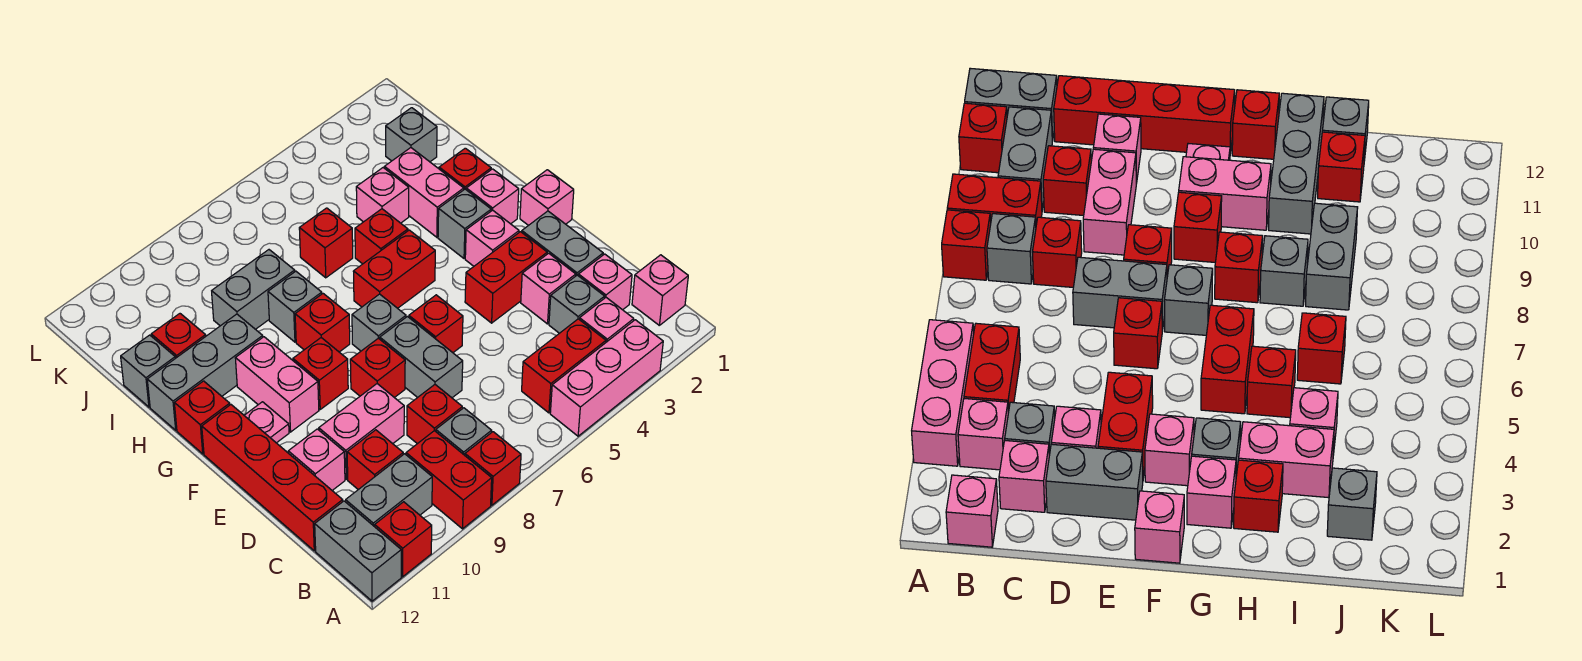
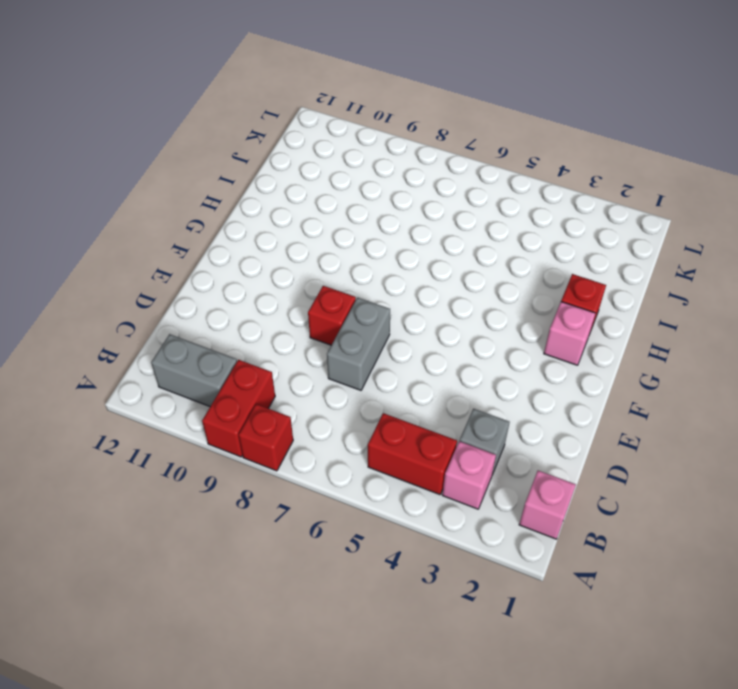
none -> pink brick A3:A5 level 1
none -> red brick A11 level 1
none -> grey brick A12:B12 level 1
none -> grey brick B8 level 1

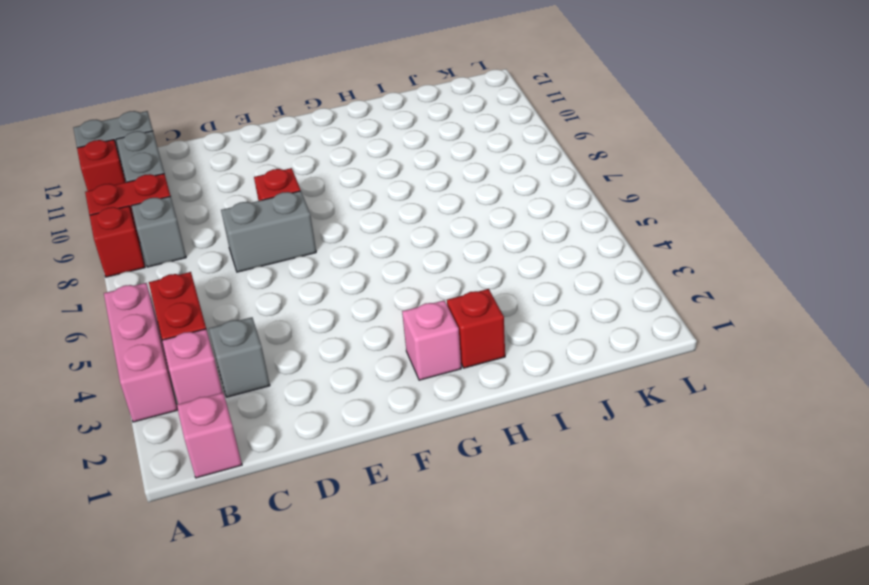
none -> pink brick C2 level 1
none -> red brick C8 level 1
none -> red brick C10 level 1
none -> red brick C12:F12 level 1

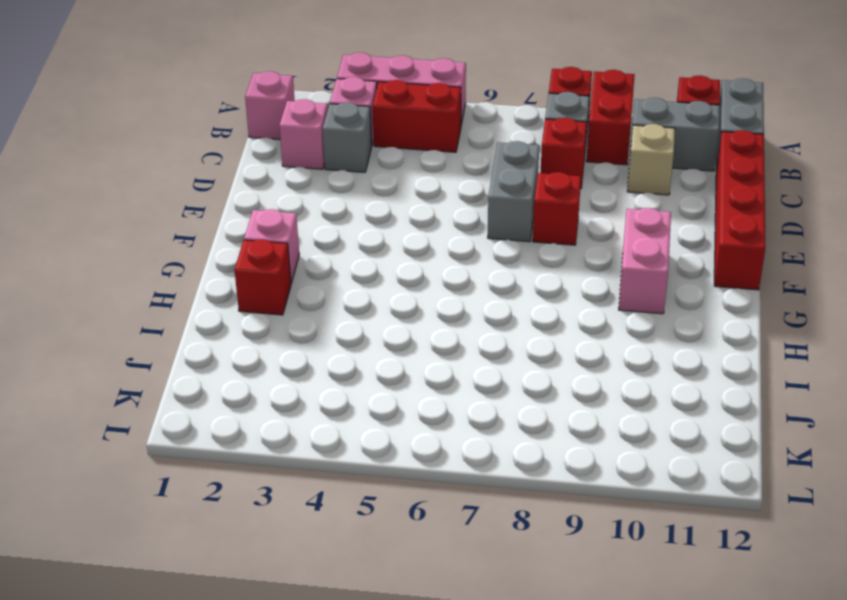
tan brick C10 level 1 -> red brick C10 level 1
none -> grey brick D2:E2 level 1
none -> pink brick D3 level 1
none -> pink brick D9:D10 level 1
none -> pink brick D11 level 1

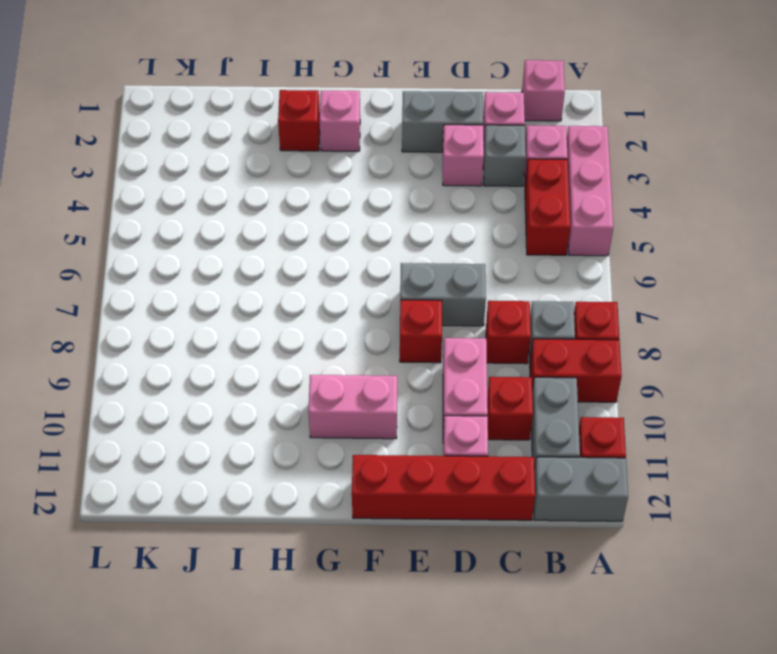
none -> red brick E3:E4 level 1
none -> red brick E6 level 1
none -> pink brick F1 level 1
none -> pink brick F3 level 1

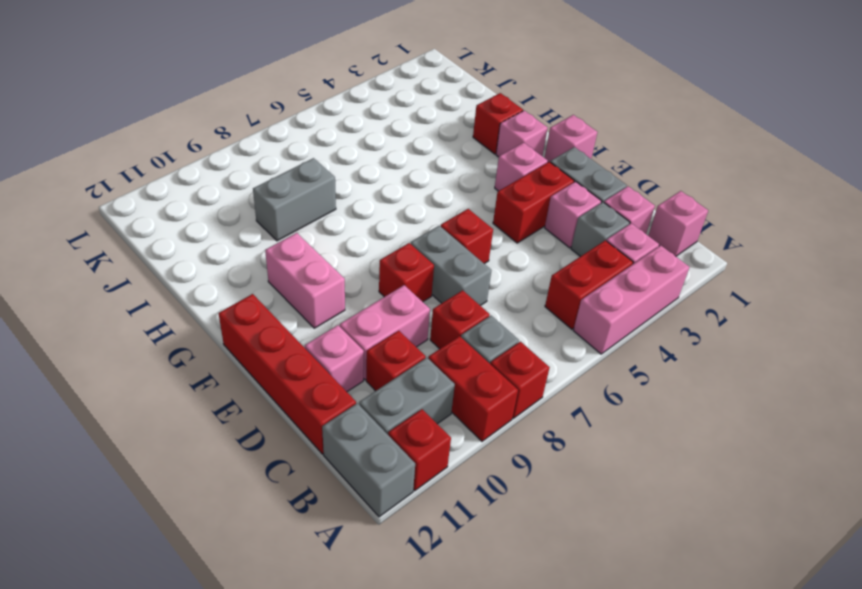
none -> grey brick F7 level 1
none -> red brick F9 level 1
none -> pink plate F11 level 1
none -> grey brick G3 level 1

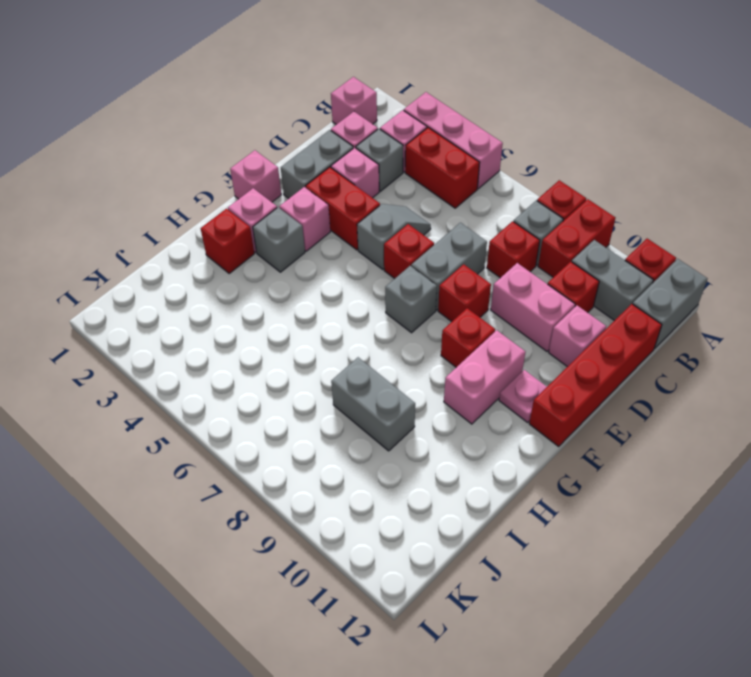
grey slope D5:E5 level 1 top E -> none
none -> red brick G5:G6 level 1
none -> red brick G8 level 1
none -> red brick G12 level 1
none -> pink brick H3:I3 level 1

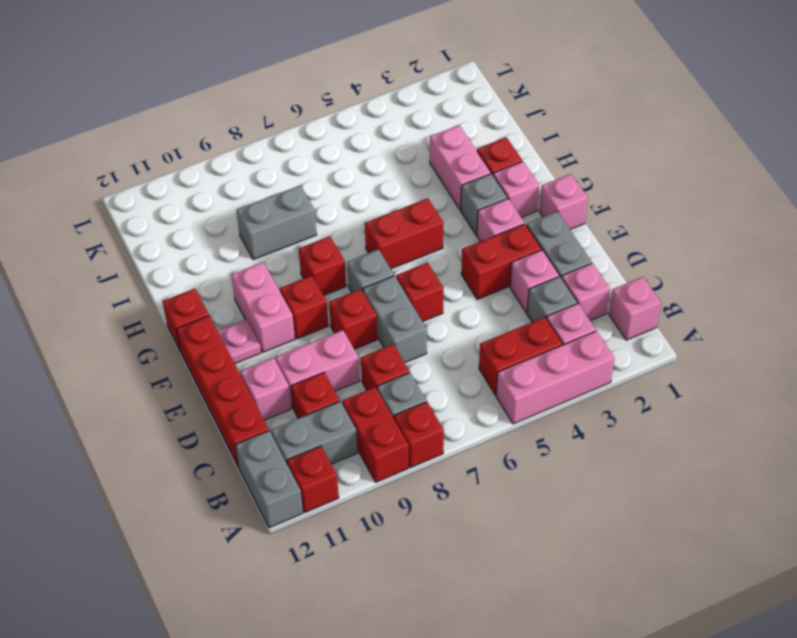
none -> red brick H5 level 1
none -> grey brick H8 level 1
none -> grey brick H10:H12 level 1
none -> pink brick I4 level 1

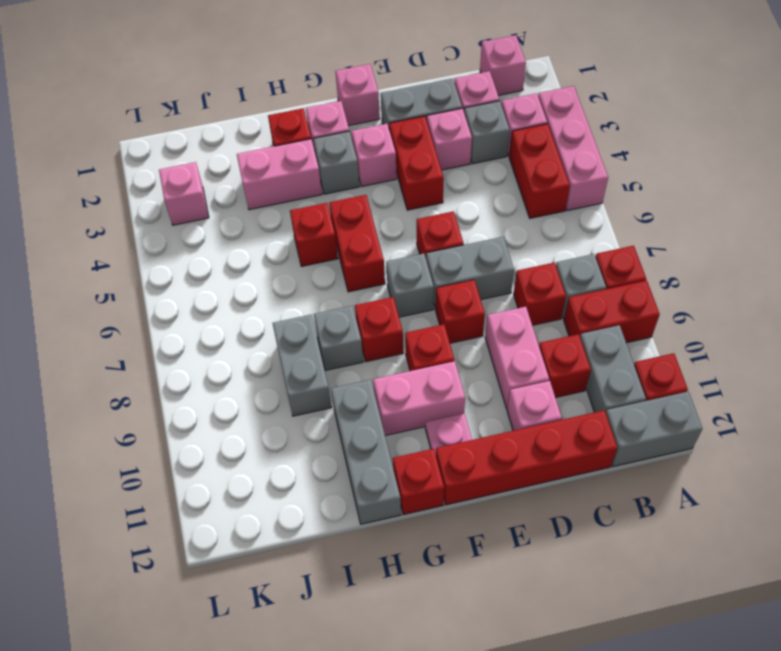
pink brick K3 level 1 -> pink brick I4 level 1
none -> red brick I6 level 1
none -> red brick I11 level 1
none -> grey brick I12 level 1
none -> grey brick J2 level 1

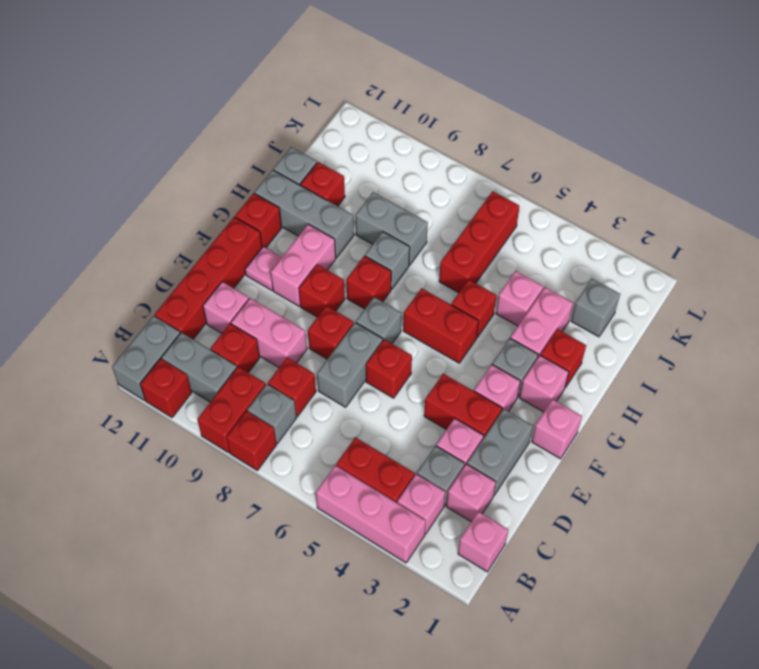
red brick I6:K6 level 1 -> red brick I6 level 1

